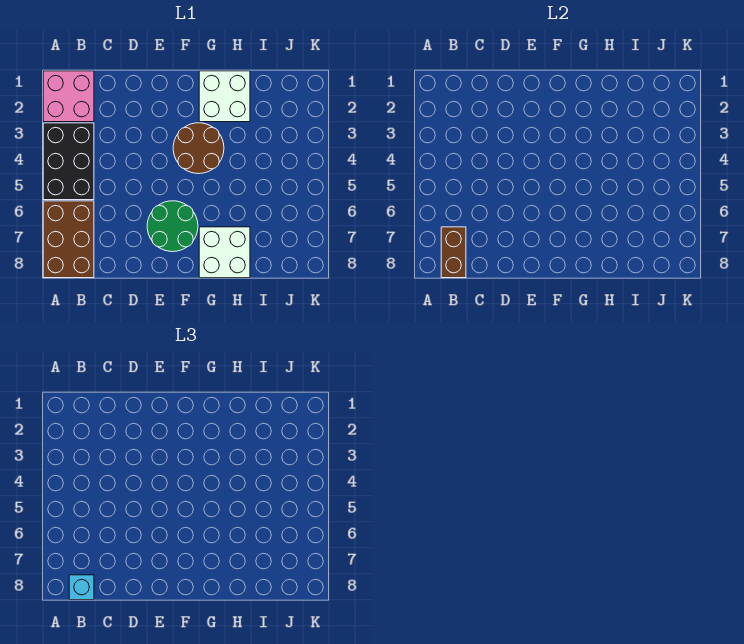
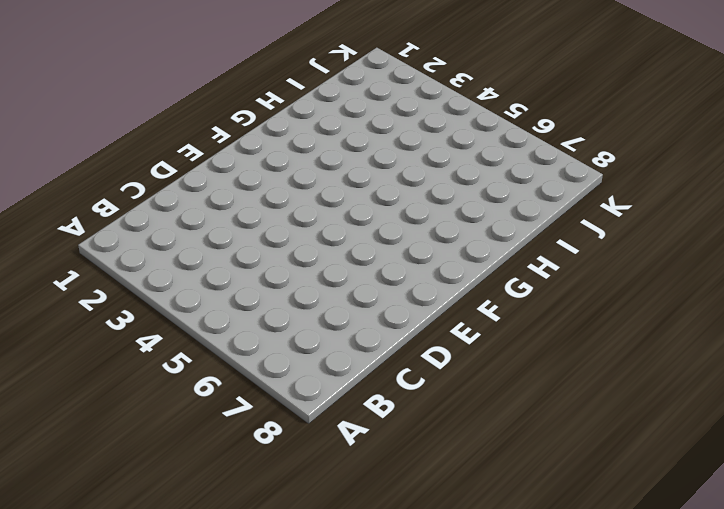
none -> pink brick A1:B2 level 1
none -> black brick A3:B5 level 1

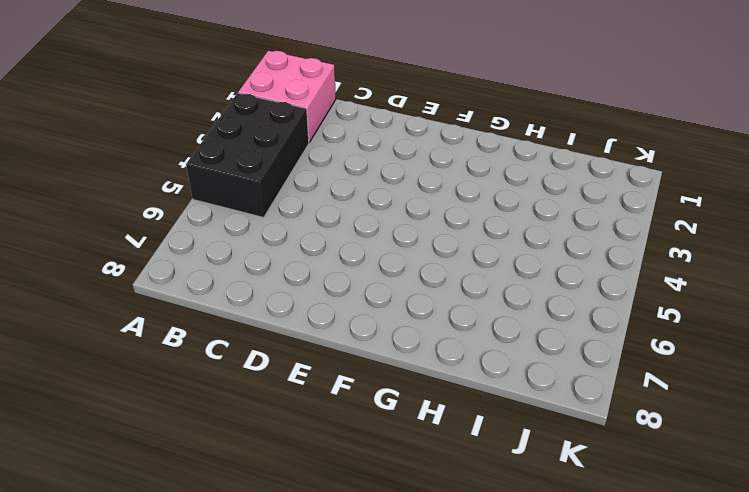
none -> brown brick A6:B8 level 1
none -> green round brick E6:F7 level 1

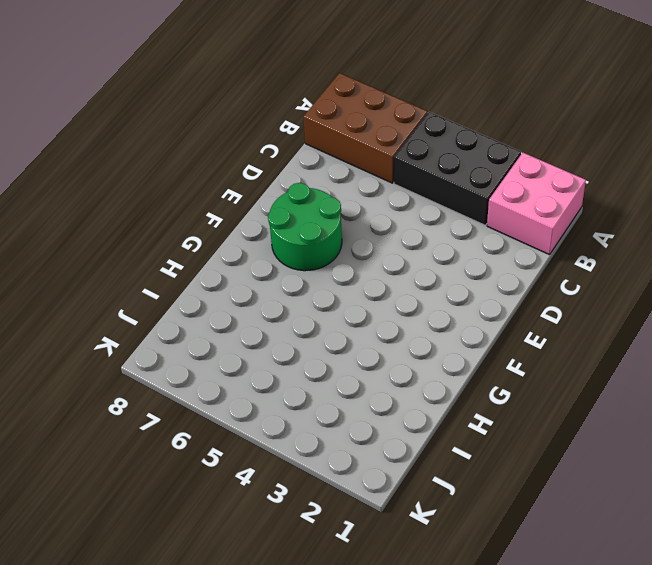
none -> brown round brick F3:G4 level 1
none -> white brick G1:H2 level 1

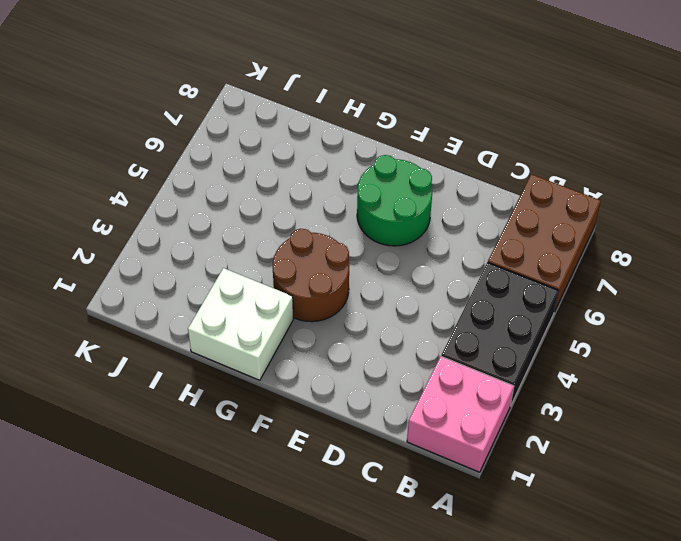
none -> white brick G7:H8 level 1
none -> brown brick B7:B8 level 2

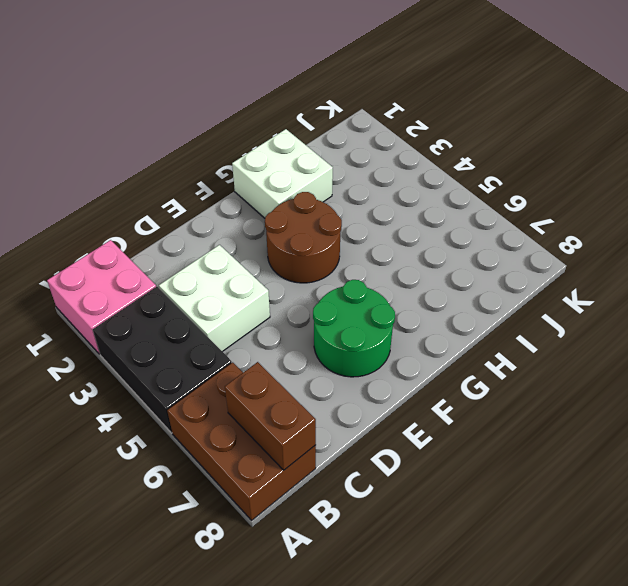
white brick C3:D4 level 1 -> white brick G7:H8 level 1
none -> cyan brick B8 level 3

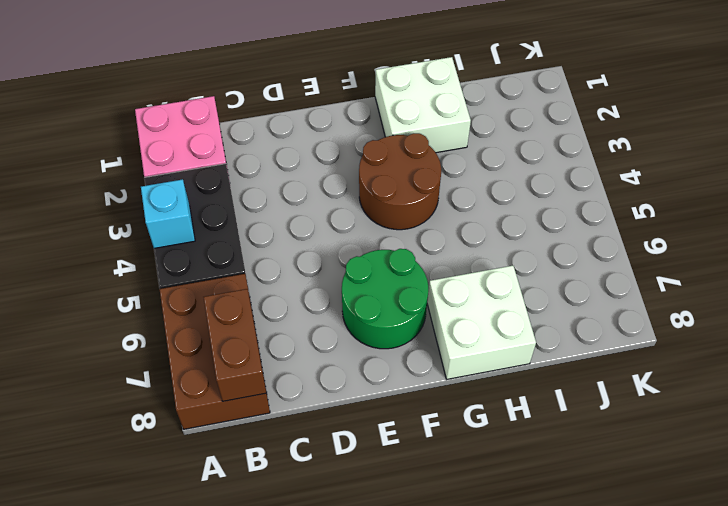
cyan brick A4 level 2 -> cyan brick B8 level 3

